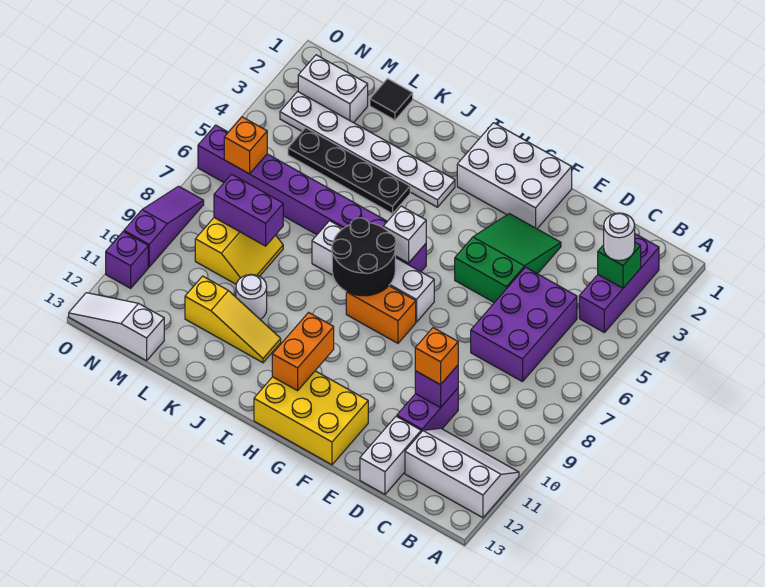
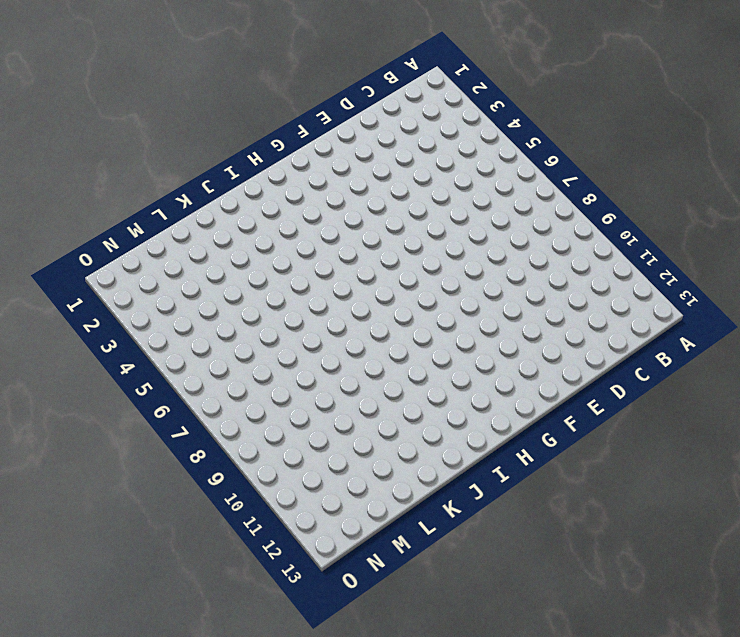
none -> white slope A11:C12 level 1 top 12
none -> purple brick B2:B4 level 1
none -> purple brick C5:D7 level 1
none -> purple brick D10:D11 level 1

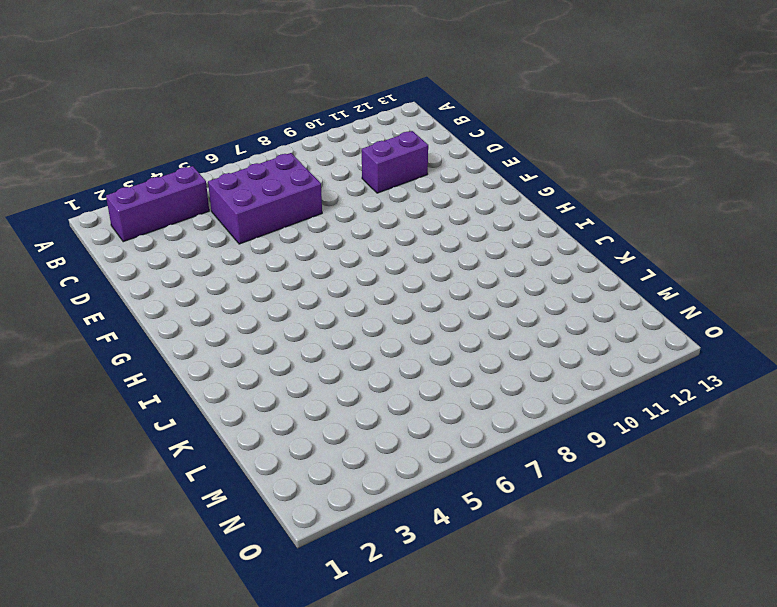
none -> white slope A11:C12 level 1 top 12
none -> white brick D12:D13 level 1
none -> green slope E3:F5 level 1 top 5
none -> white brick F1:H2 level 1

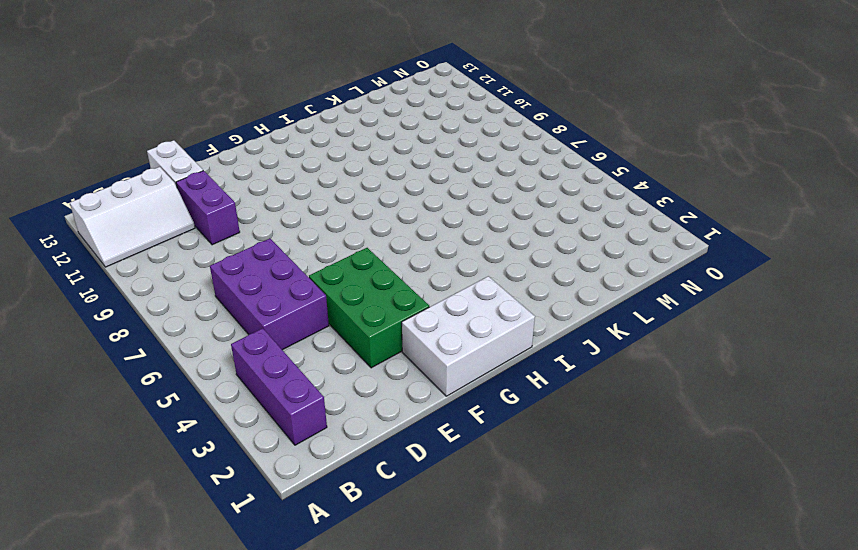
green brick E3:F5 level 1 -> green slope E3:F5 level 1 top 5
none -> yellow brick F12:H13 level 1
none -> white brick G7:J7 level 1
none -> orange brick G8:H8 level 1
none -> purple brick H6:O6 level 1

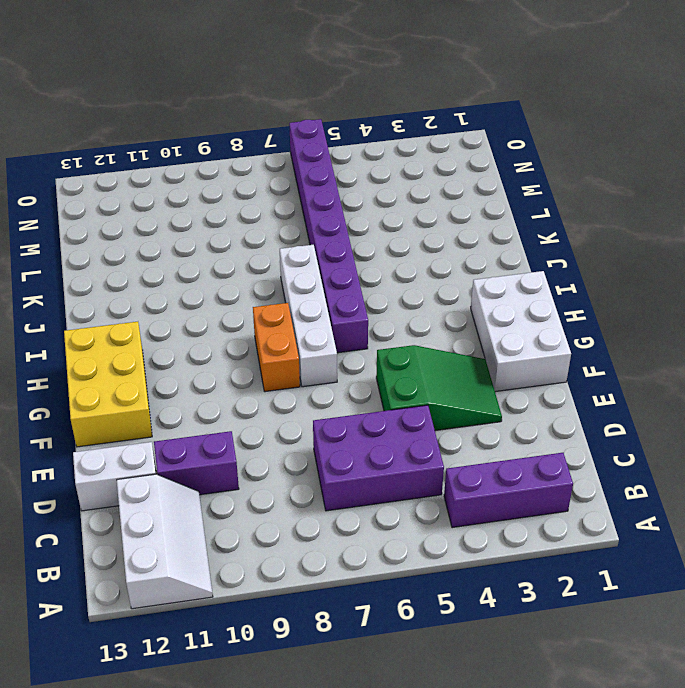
none -> white plate I3:N3 level 1
none -> black plate J4:M4 level 1
none -> yellow slope J11:L11 level 1 top L
none -> white round brick K10 level 1

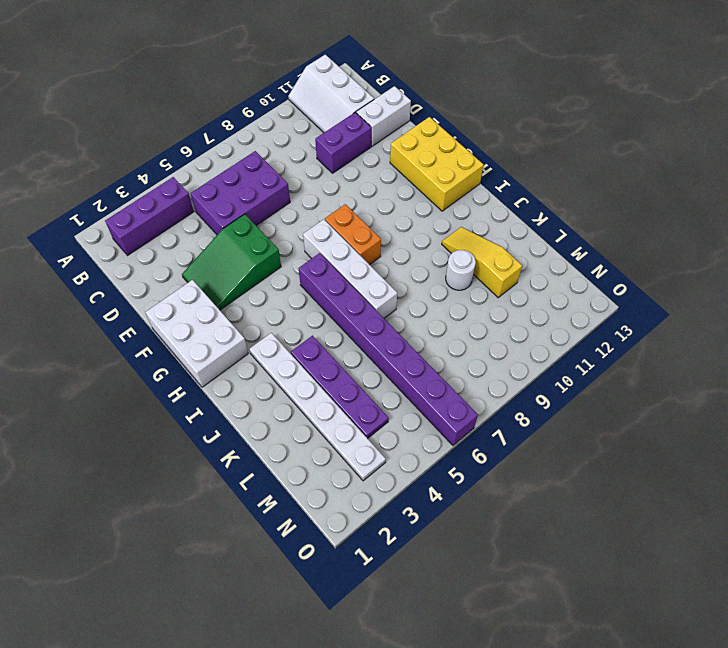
purple plate J4:M4 level 1 -> black plate J4:M4 level 1
none -> black tile L1 level 1
none -> yellow slope L8:M9 level 1 top M
none -> white brick M2:N2 level 1
none -> white slope M13:O13 level 1 top M

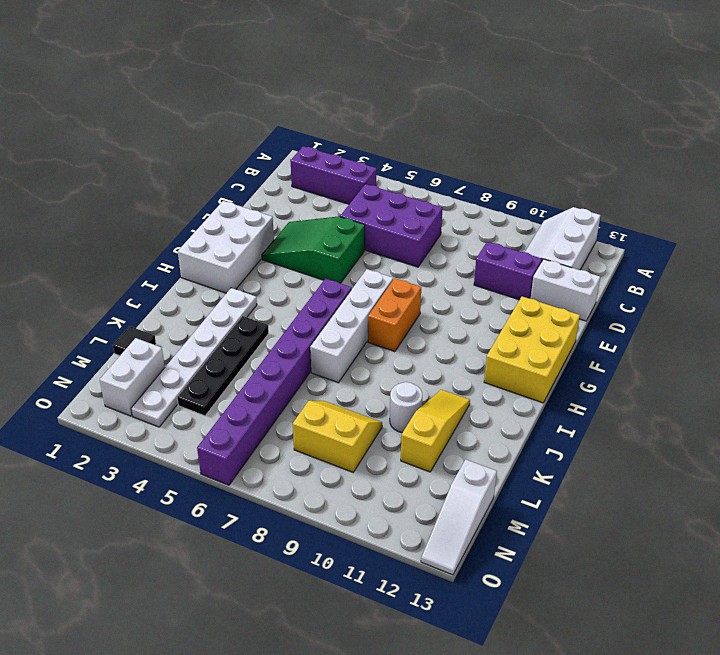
none -> purple slope O8:O10 level 1 top 10
none -> purple brick O11 level 1
none -> green brick B3 level 2
none -> purple brick D10 level 2

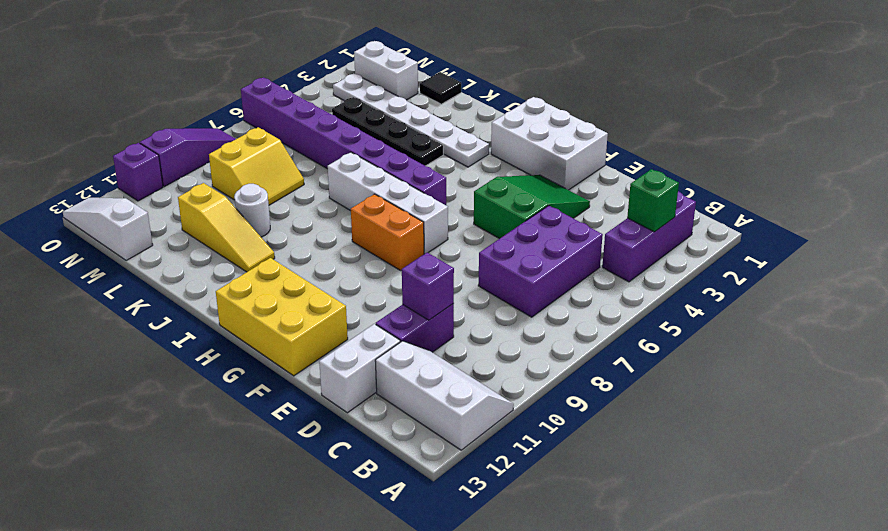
none -> white brick H6 level 2
none -> black round brick H7:I8 level 2
none -> orange brick H11:H12 level 2
none -> purple brick L8:M8 level 2

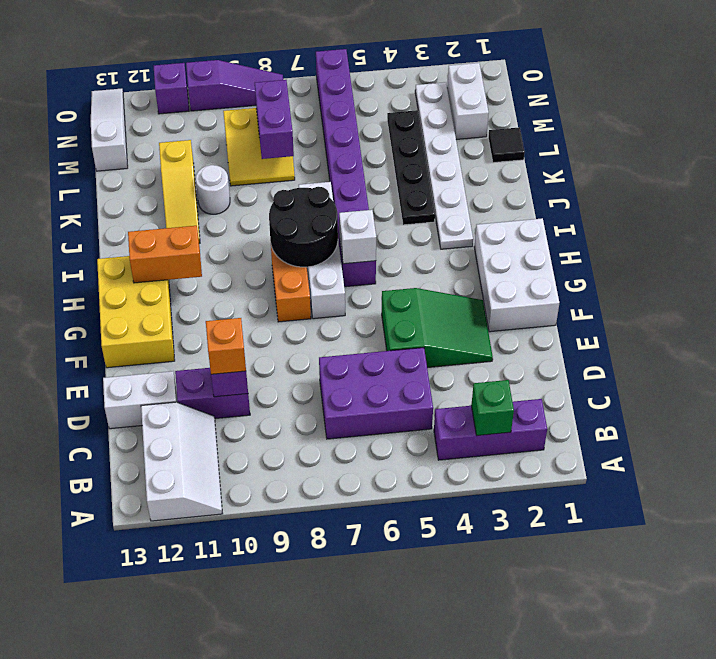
none -> orange brick N6 level 2
none -> white round brick B3 level 3

